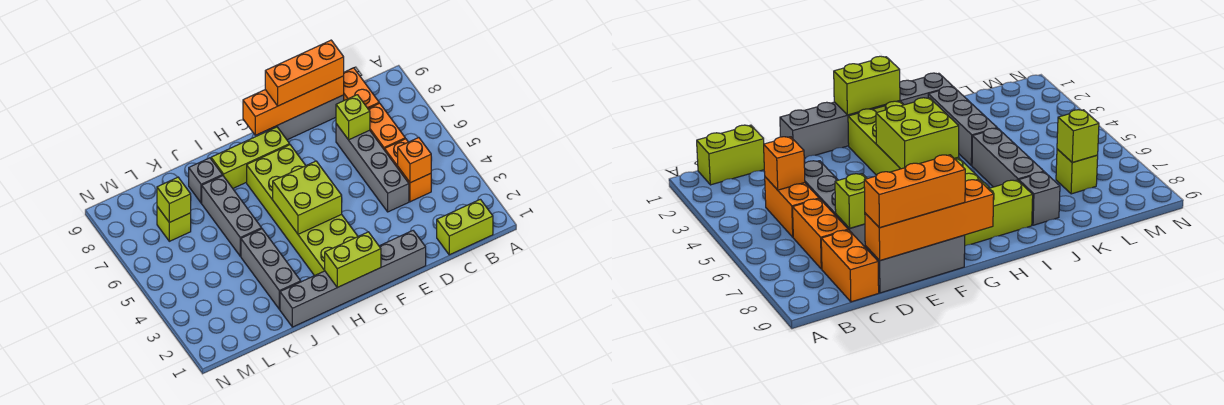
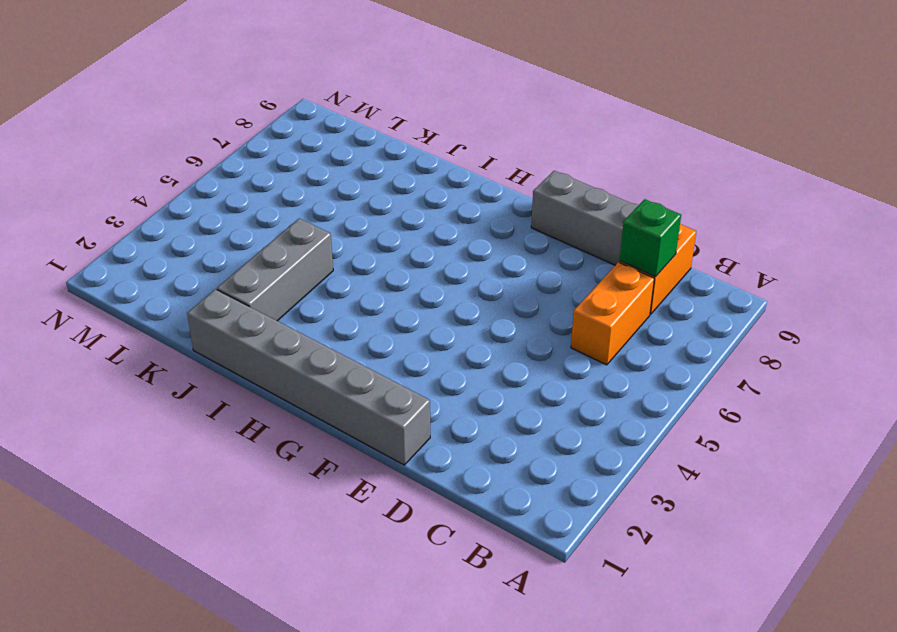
green brick C8 level 2 -> none
none -> lime brick B1:C1 level 1
none -> orange brick C4:C5 level 1
none -> grey brick D4:D7 level 1

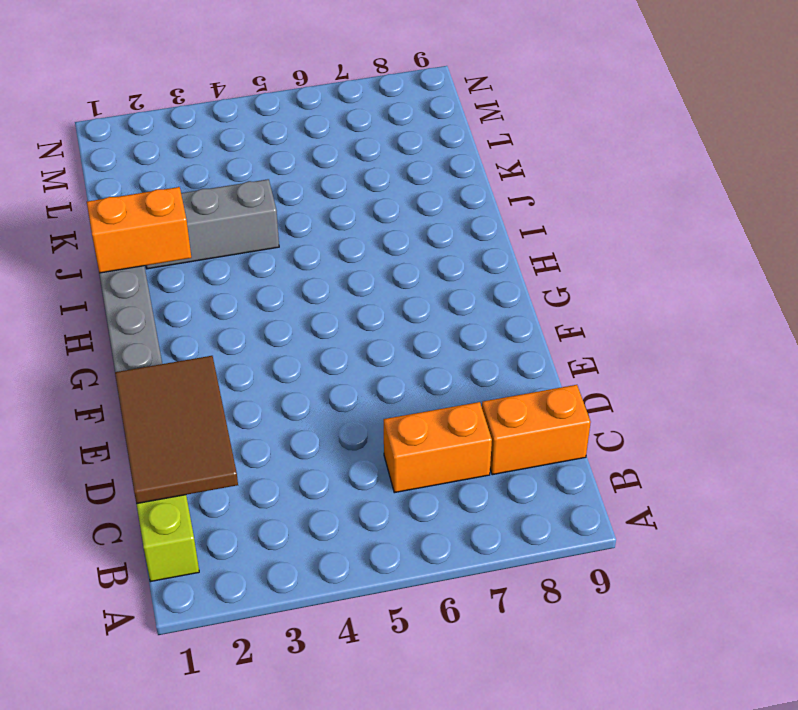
brown tile C1:E2 level 2 -> none
orange brick I1:I2 level 2 -> orange brick C4:C5 level 1
none -> grey brick D4:D7 level 1
none -> grey brick D9:F9 level 1
none -> lime brick G2:H7 level 1

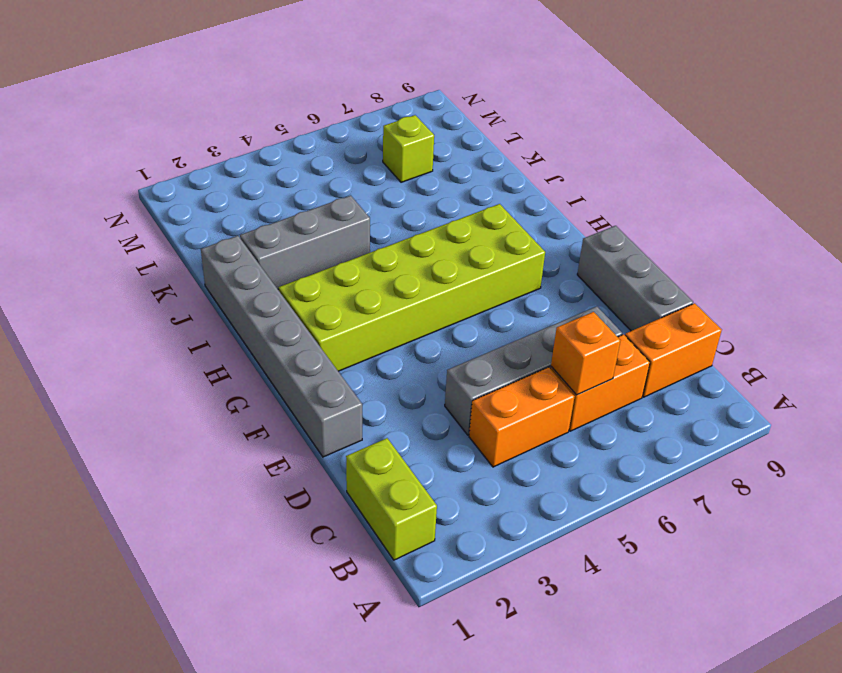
orange brick C6 level 2 -> orange brick C4 level 2
none -> lime brick G8:I8 level 1
none -> grey brick J5:J7 level 1
none -> grey brick J8 level 1

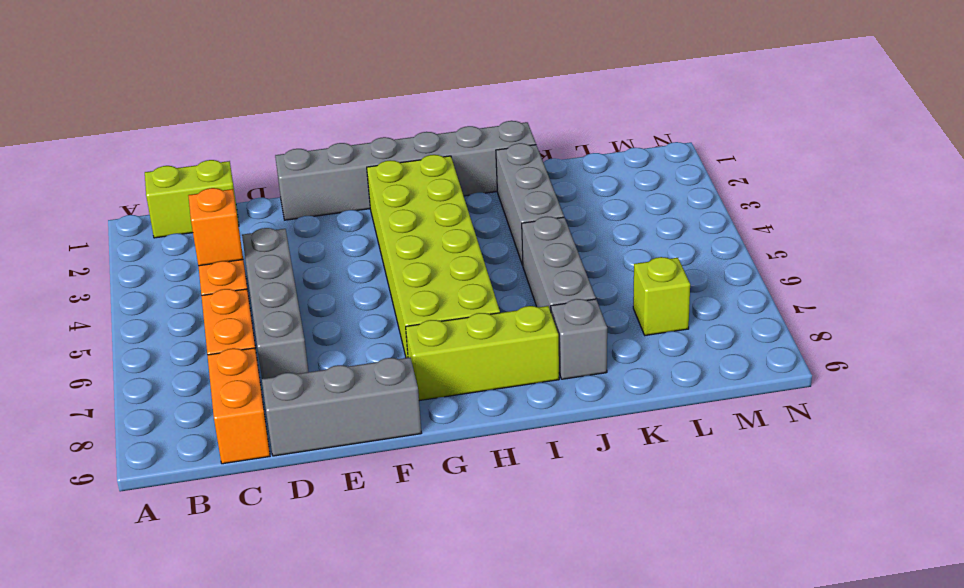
none -> lime brick D7 level 2
none -> orange brick D9:G9 level 2
none -> lime brick G1:H1 level 2

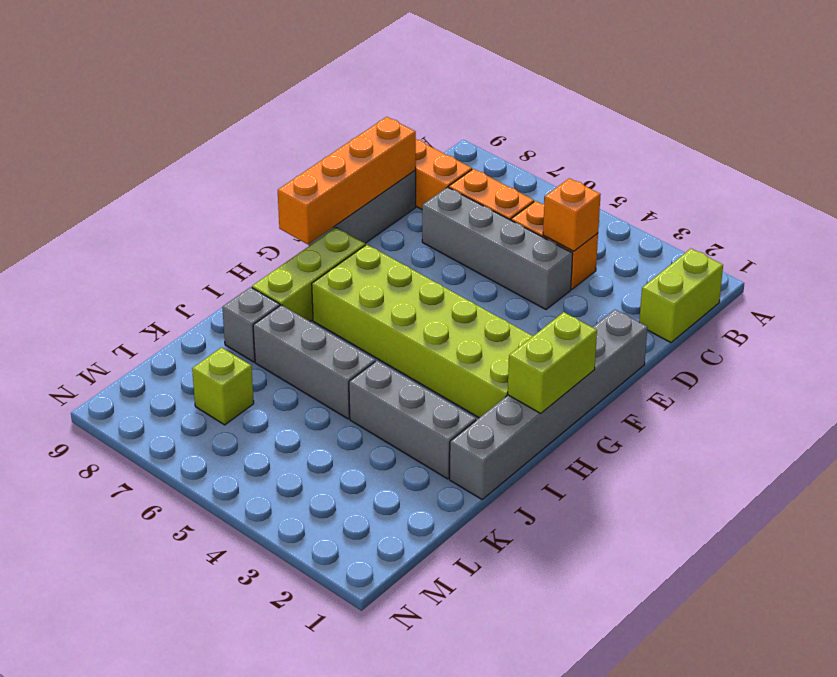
none -> lime brick D7 level 2
none -> lime brick G4:H5 level 2
none -> lime brick L7 level 2

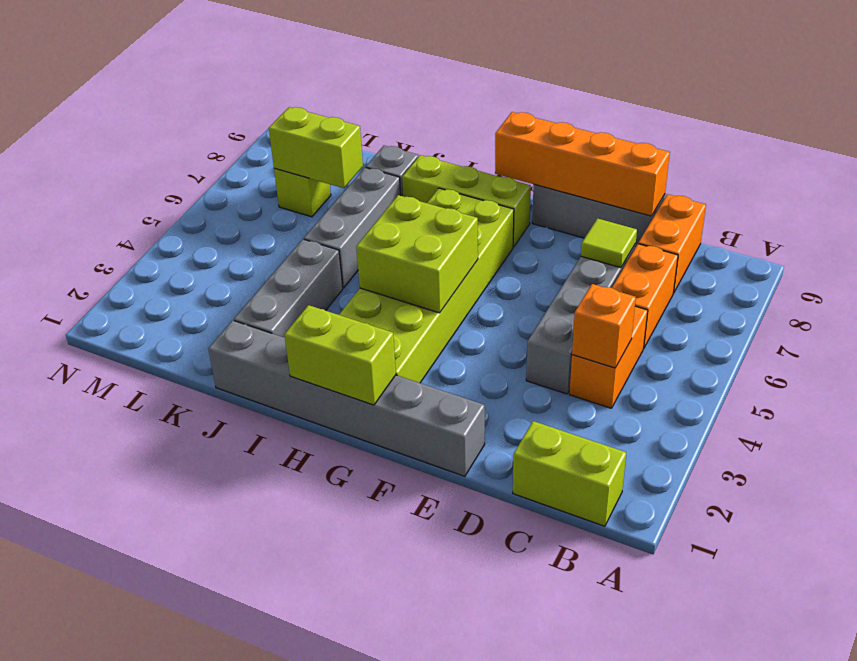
lime tile D7 level 2 -> lime brick D7 level 2
lime brick K7:L7 level 2 -> lime brick L7 level 2
none -> orange brick D9:F9 level 3

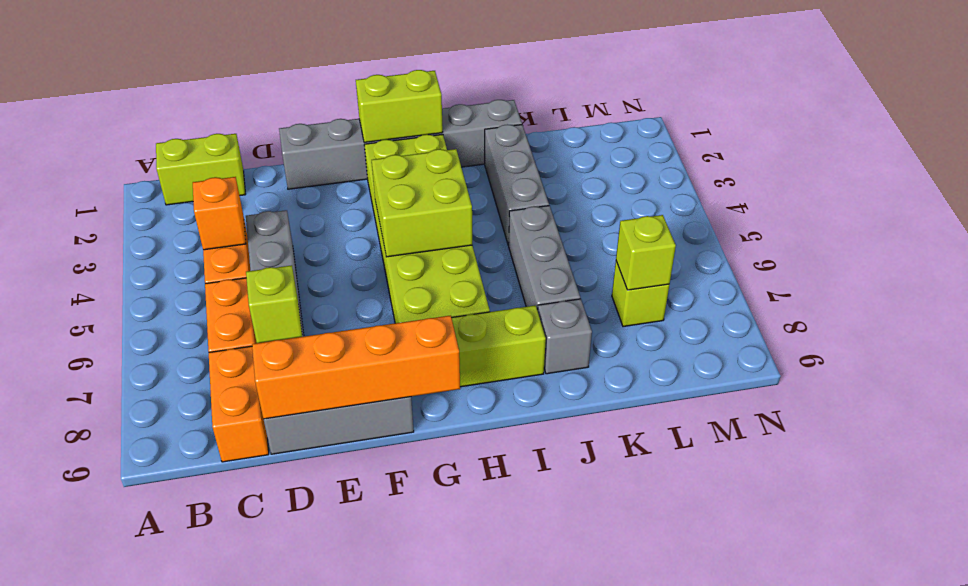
none -> orange brick D9:F9 level 3

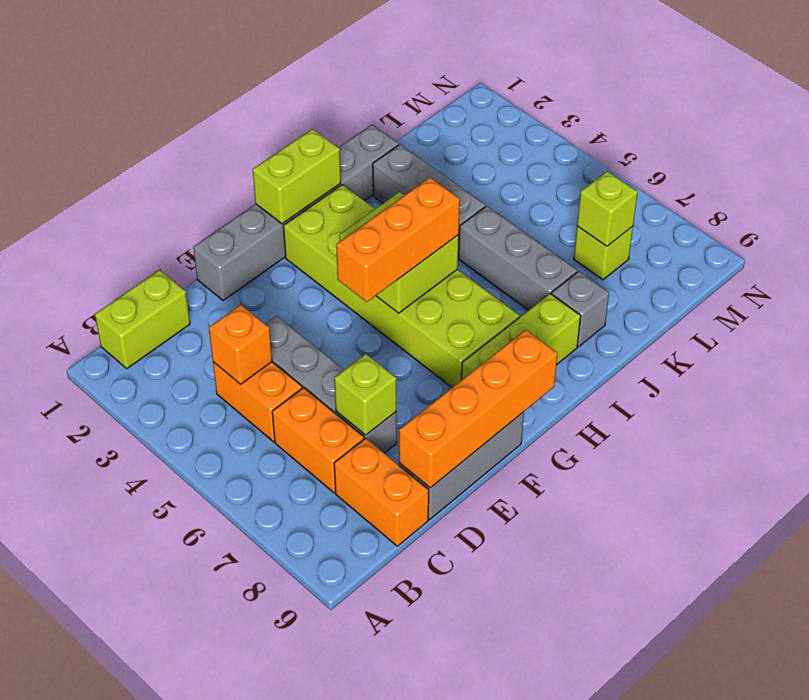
orange brick F5:H5 level 3 -> orange brick D9:F9 level 3

